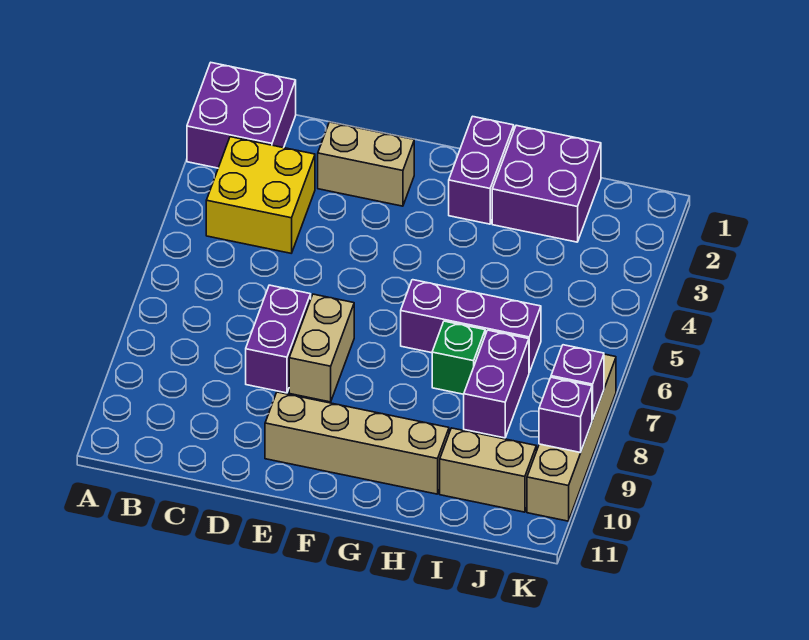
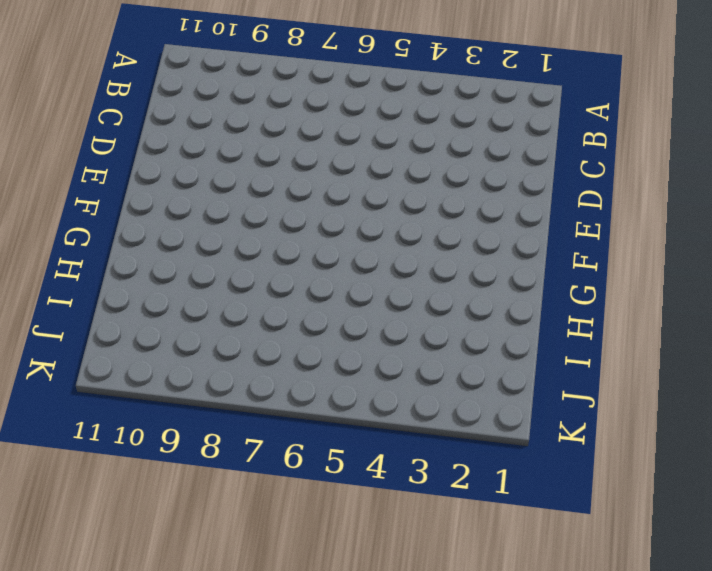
none -> purple brick A1:B2 level 1
none -> yellow brick B3:C4 level 1
none -> tan brick D2:E2 level 1

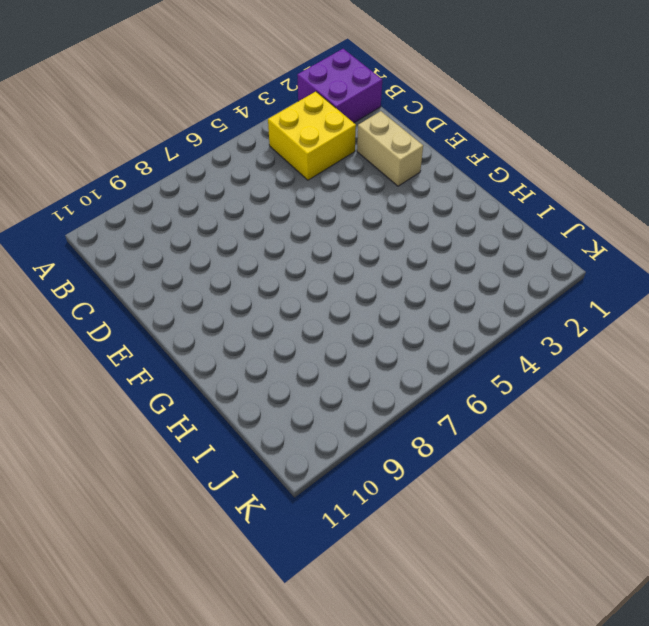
none -> purple brick D7:D8 level 1
none -> tan brick E7:E8 level 1
none -> tan brick E10:H10 level 1

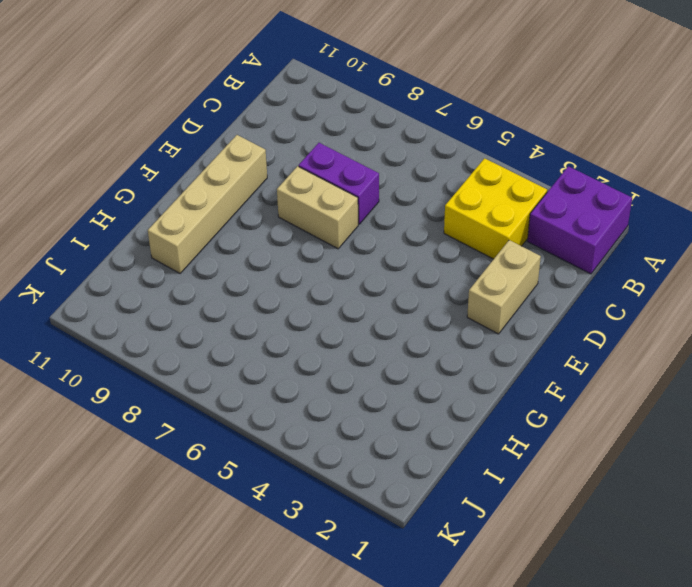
none -> purple brick G1:G2 level 1
none -> purple brick G6:I6 level 1
none -> purple brick H1:I2 level 1

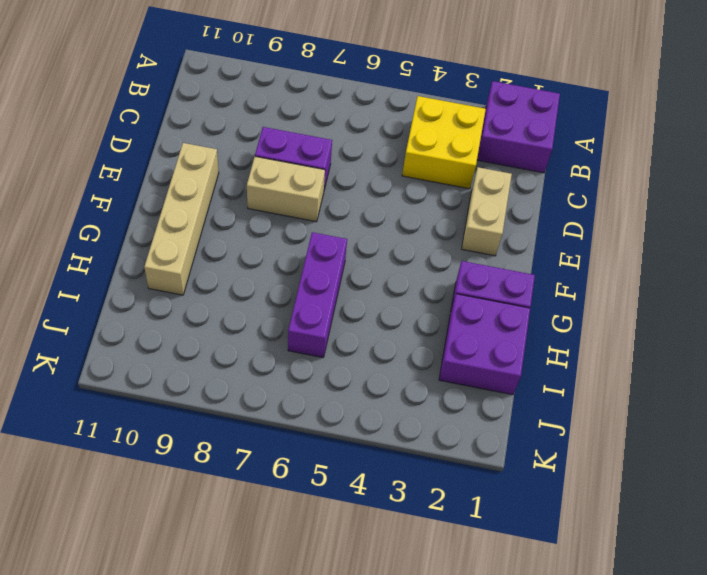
none -> green brick H7 level 1
none -> purple brick I7:I8 level 1
none -> tan brick I10:J10 level 1

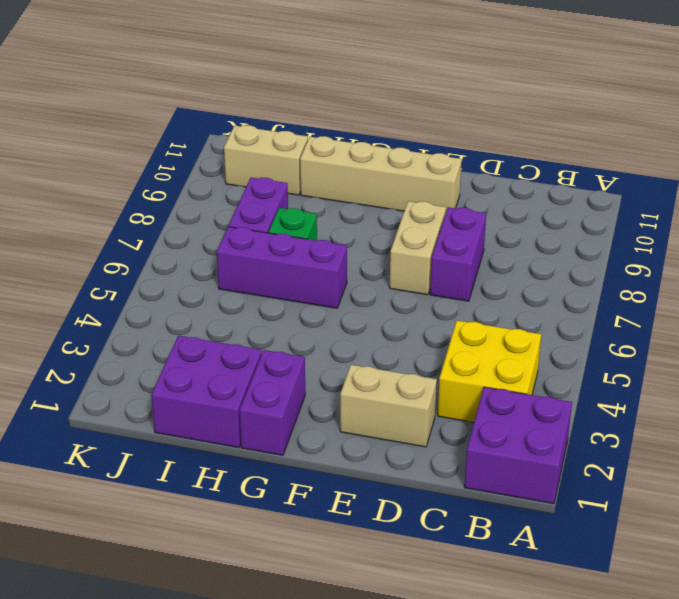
none -> tan brick K7:K10 level 1
none -> purple brick K8 level 2
none -> purple brick K9 level 2

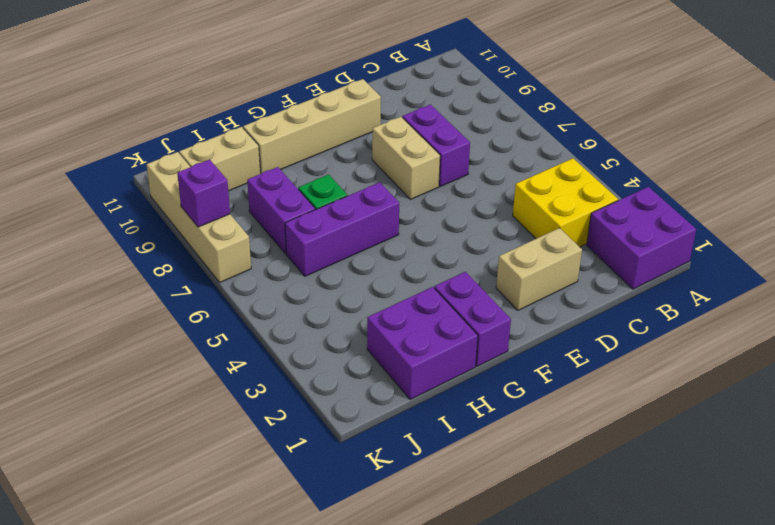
none -> purple brick K9 level 2

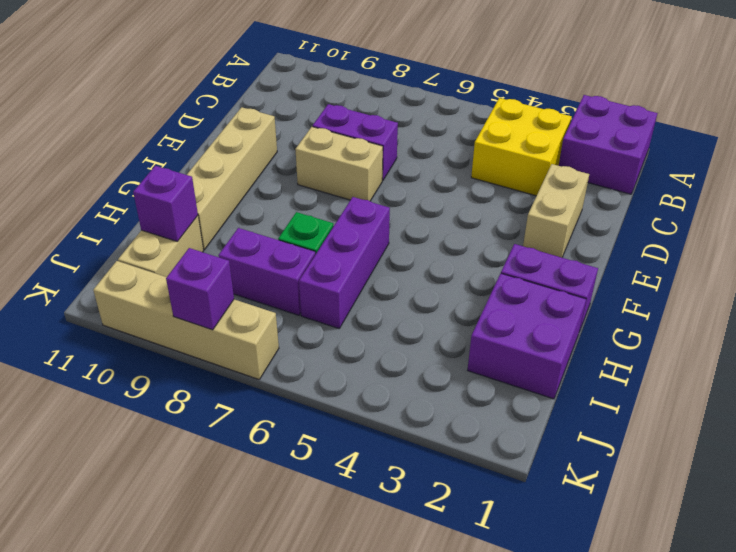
purple brick I10 level 2 -> purple brick K9 level 2

